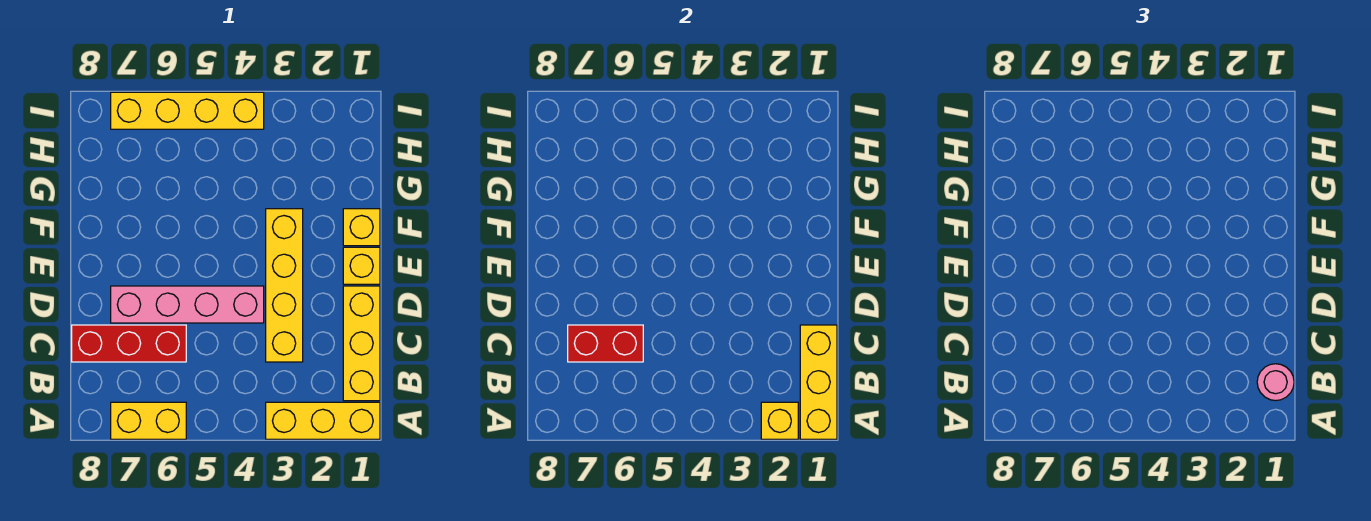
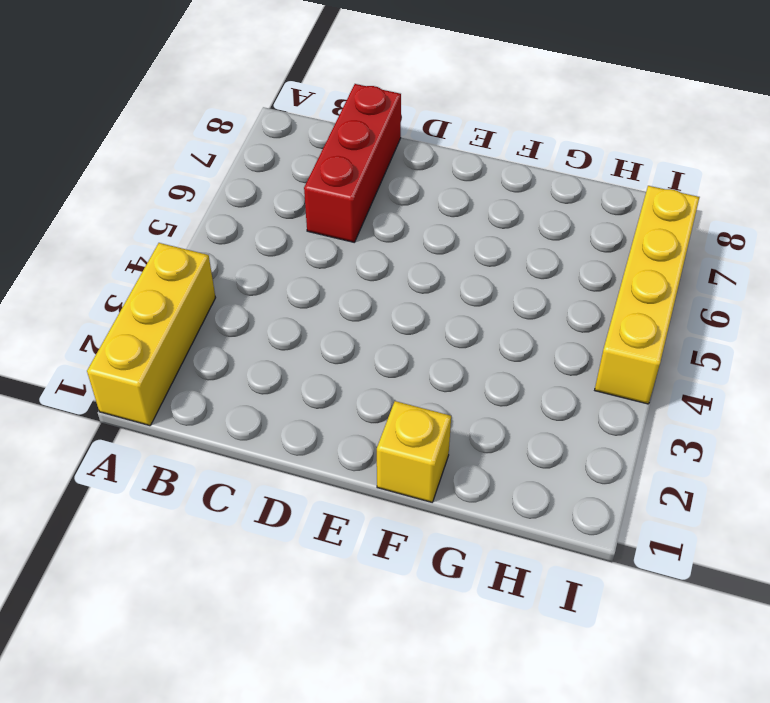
none -> yellow brick A6:A7 level 1
none -> yellow brick B1:D1 level 1
none -> yellow brick C3:F3 level 1

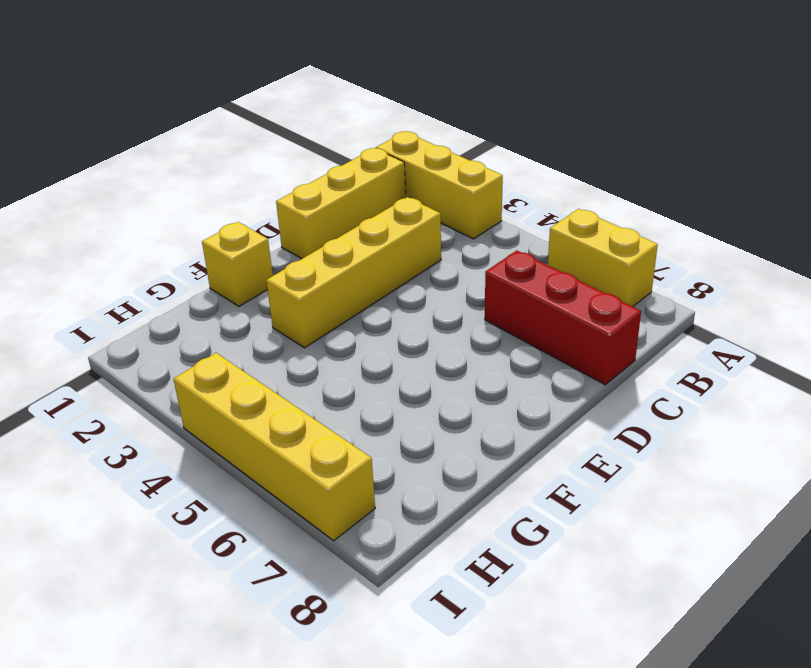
none -> pink brick D4:D7 level 1
none -> yellow brick E1 level 1
none -> yellow brick A1:C1 level 2

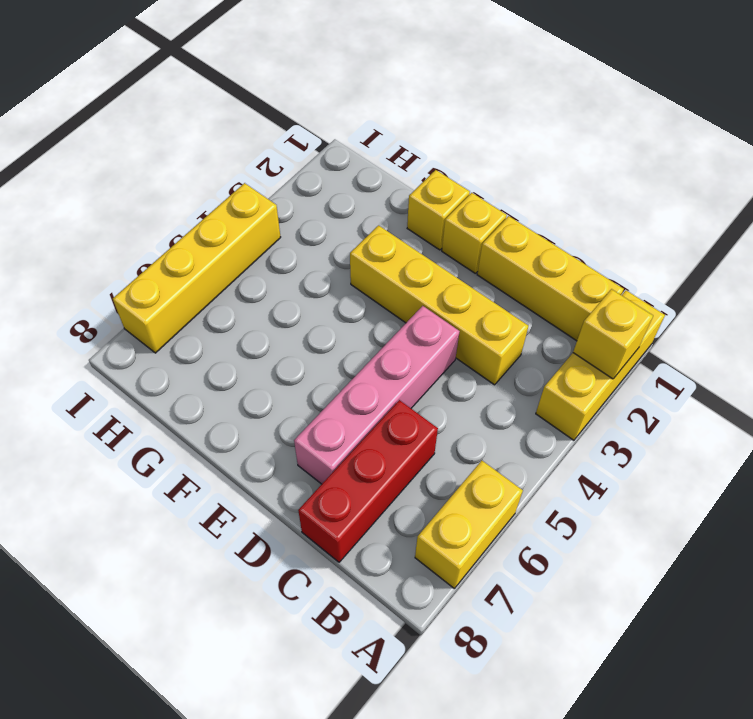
none -> yellow brick A1:C1 level 2
none -> red brick C6:C7 level 2
none -> pink round brick B1 level 3

